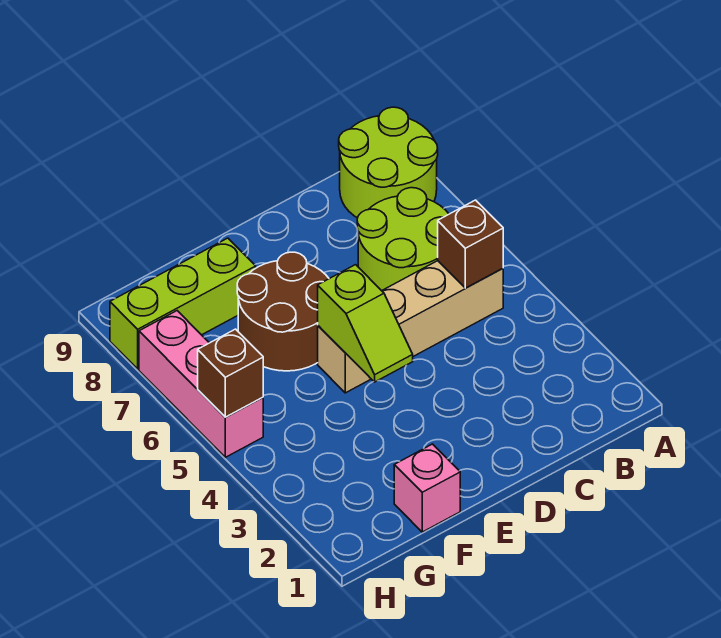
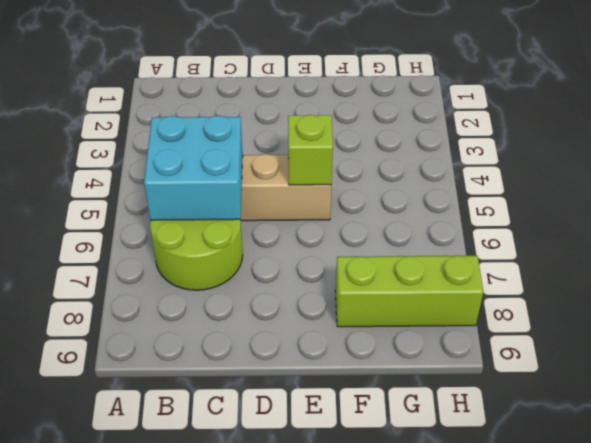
cyan brick B5:C6 level 2 -> brown brick B5 level 2
none -> lime round brick A8:B9 level 1
none -> brown round brick E6:F7 level 1

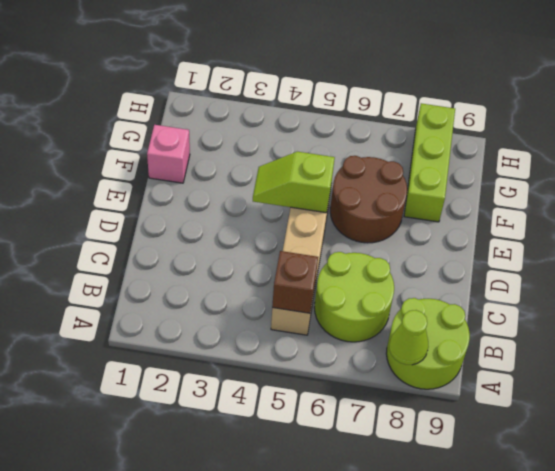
lime cone A8 level 2 -> none
none -> pink brick H5:H7 level 1
none -> brown brick H5 level 2

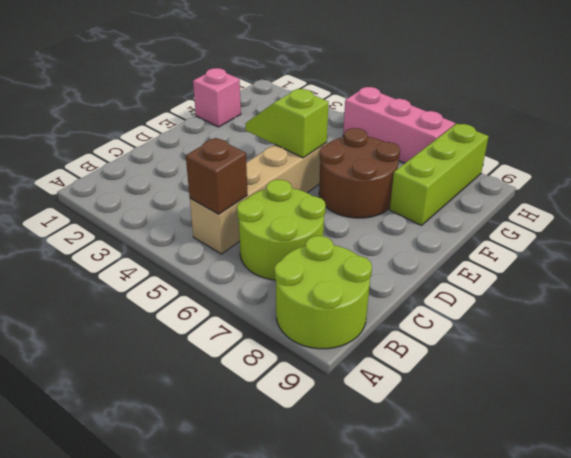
none -> brown brick H5 level 2

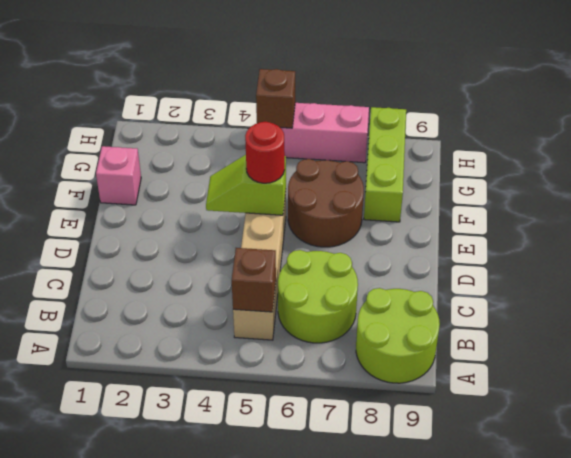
red round brick E5 level 3 -> none

